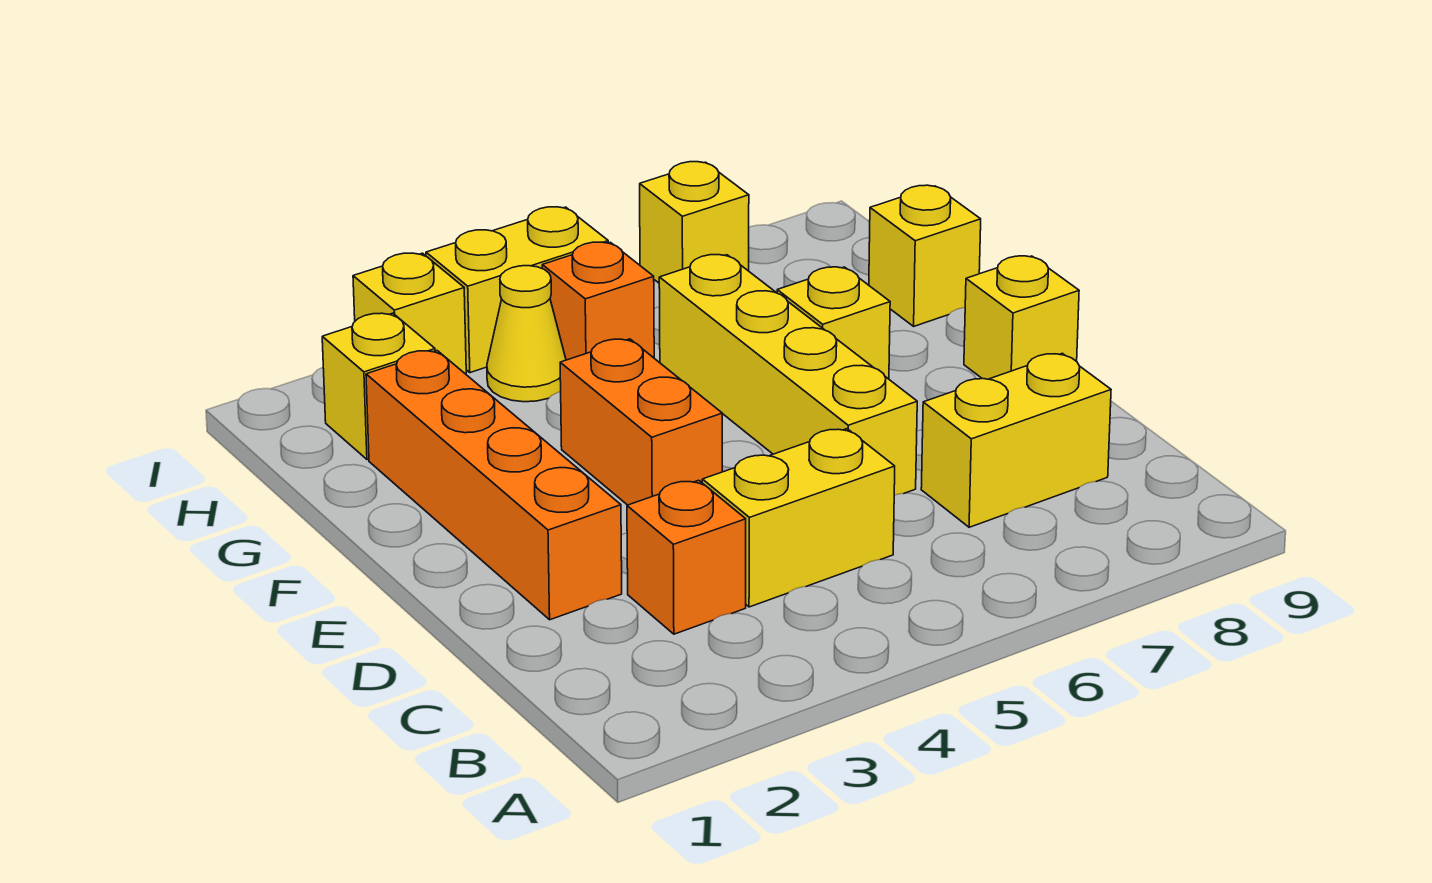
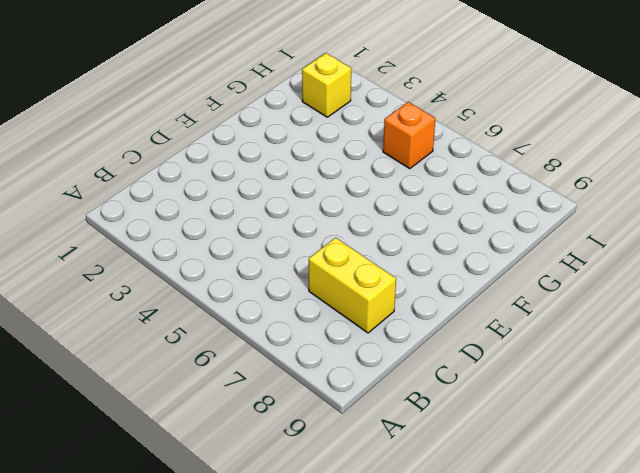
none -> orange brick C3 level 1
none -> yellow brick C4:C5 level 1
none -> orange brick D2:G2 level 1

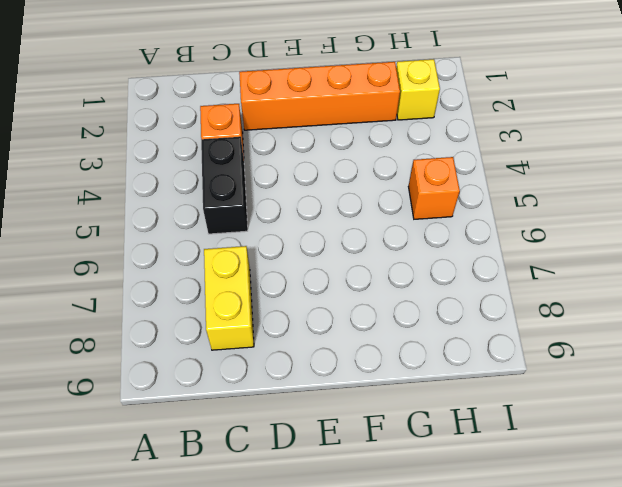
black brick C4:C5 level 1 -> yellow brick C4:C5 level 1
none -> yellow brick D6:G6 level 1
none -> orange brick E4:F4 level 1
none -> yellow brick E9 level 1

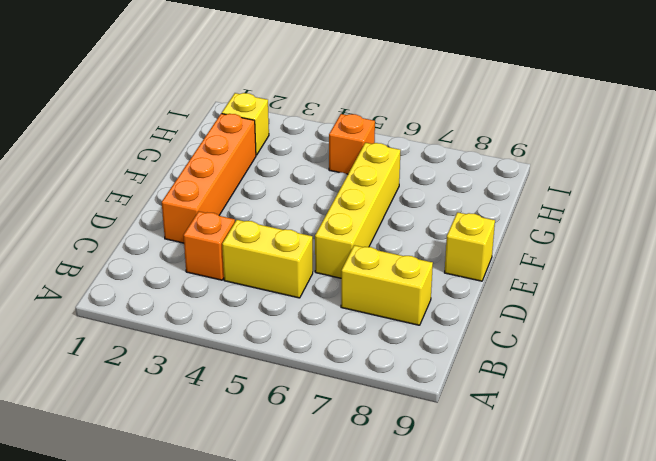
none -> orange brick E4:F4 level 1
none -> yellow brick F7 level 1
none -> yellow brick G9 level 1

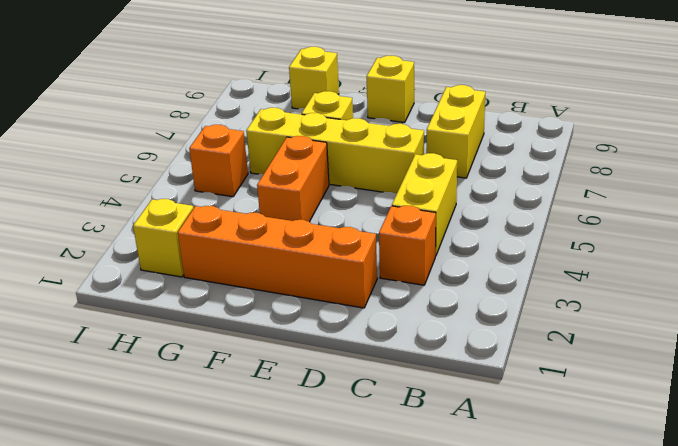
orange brick F4:F5 level 1 -> orange brick E4:F4 level 1
none -> yellow cone H4 level 1
none -> yellow brick I3 level 1
none -> yellow brick I4:I5 level 1

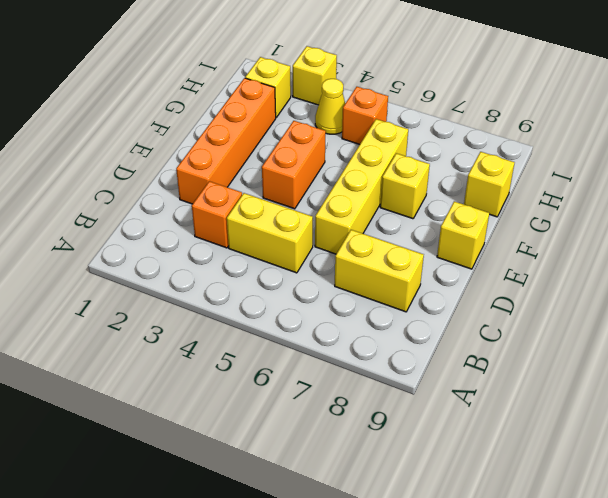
none -> yellow brick I4:I5 level 1
none -> yellow brick I7 level 1

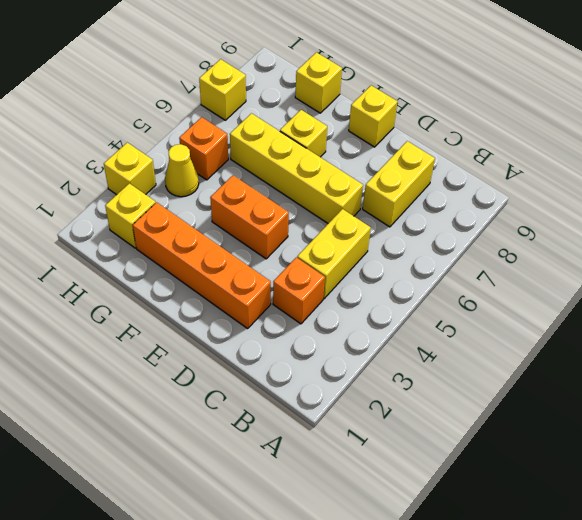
none -> yellow brick I4:I5 level 1

